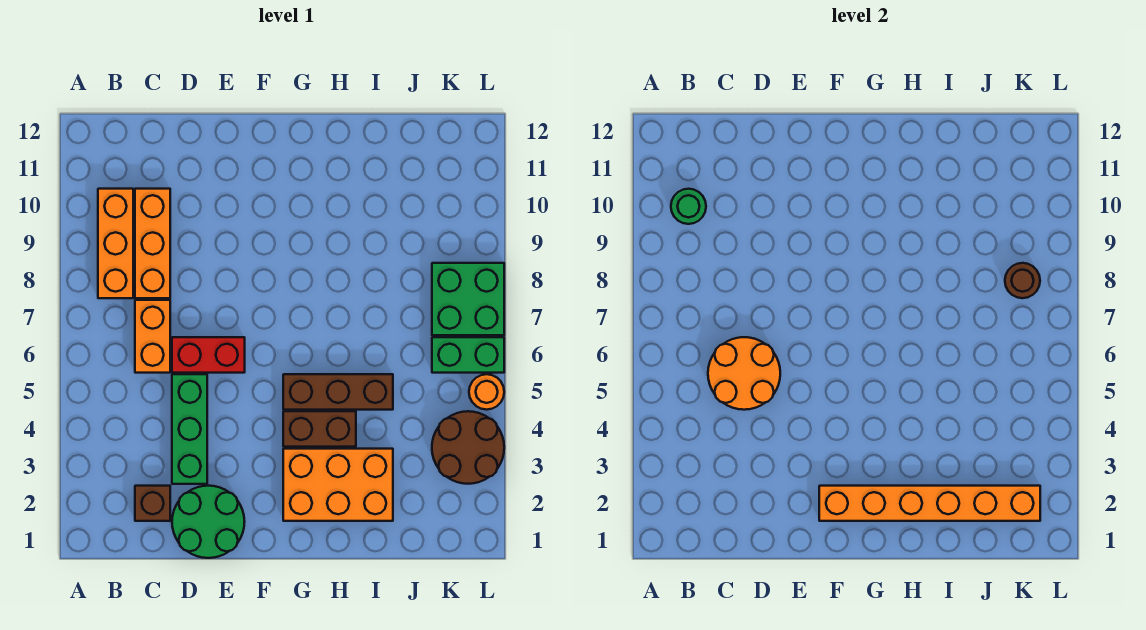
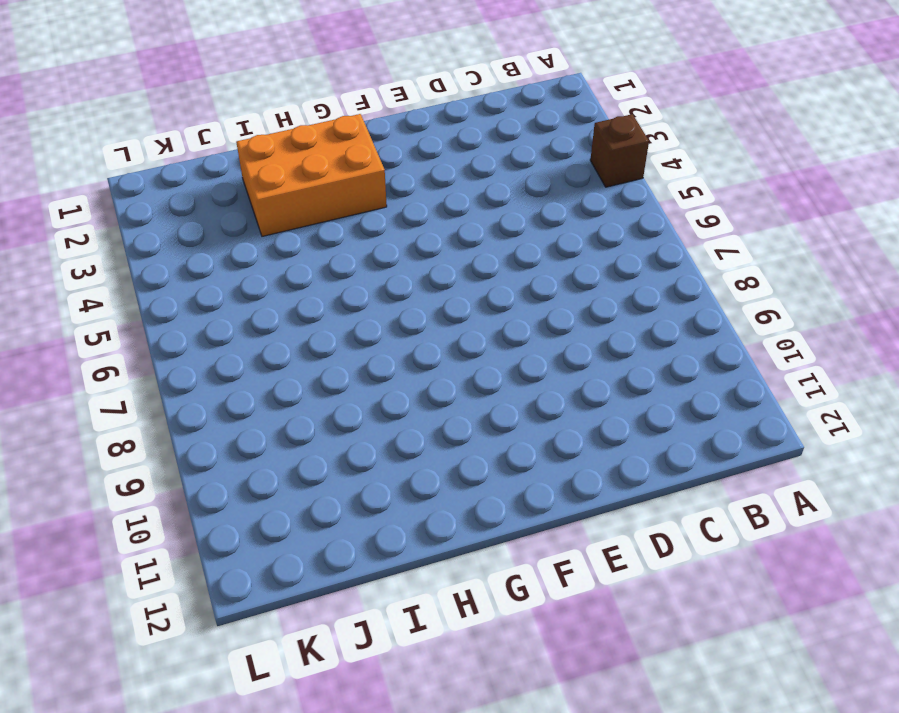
brown brick A4 level 1 -> brown brick C2 level 1
none -> orange brick B8:B10 level 1
none -> orange brick C6:C7 level 1
none -> orange brick C8:C10 level 1

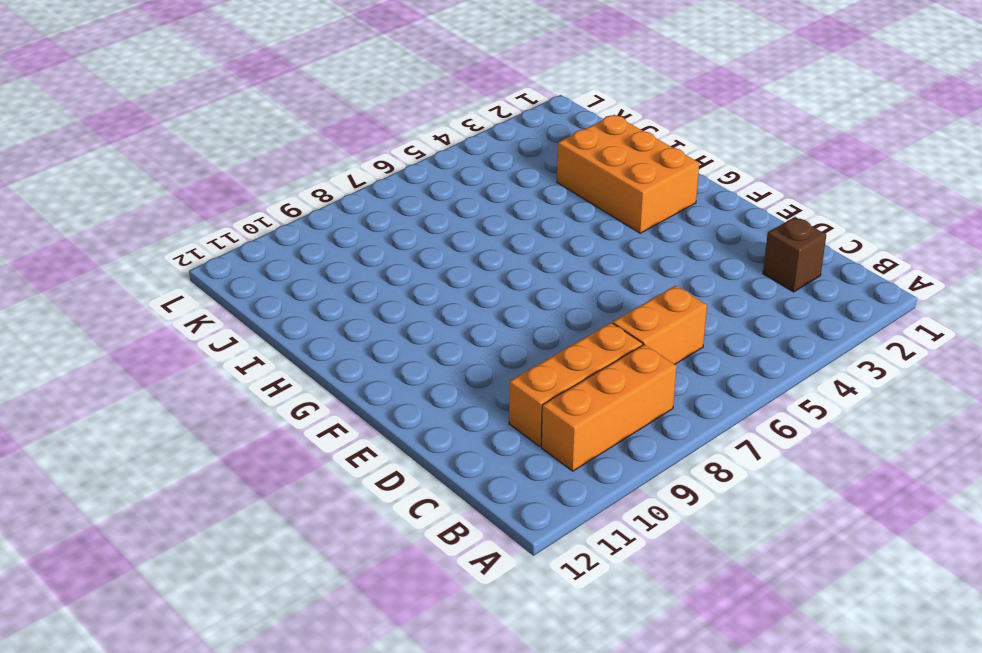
none -> green round brick D1:E2 level 1
none -> green brick D3:D5 level 1
none -> red brick D6:E6 level 1

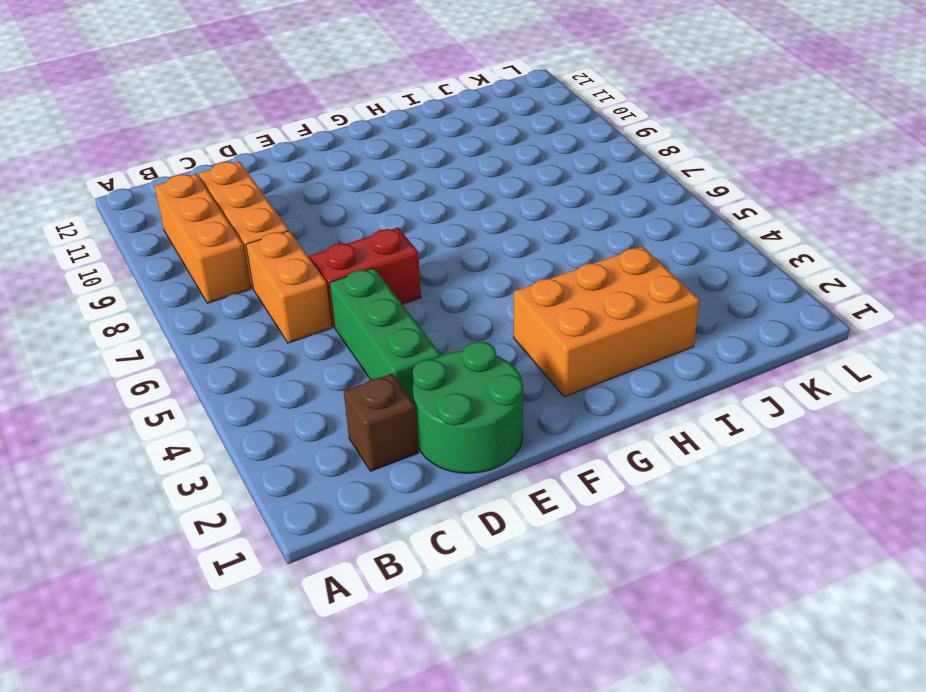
none -> brown brick G4:H4 level 1
none -> brown brick G5:I5 level 1
none -> brown round brick K3:L4 level 1

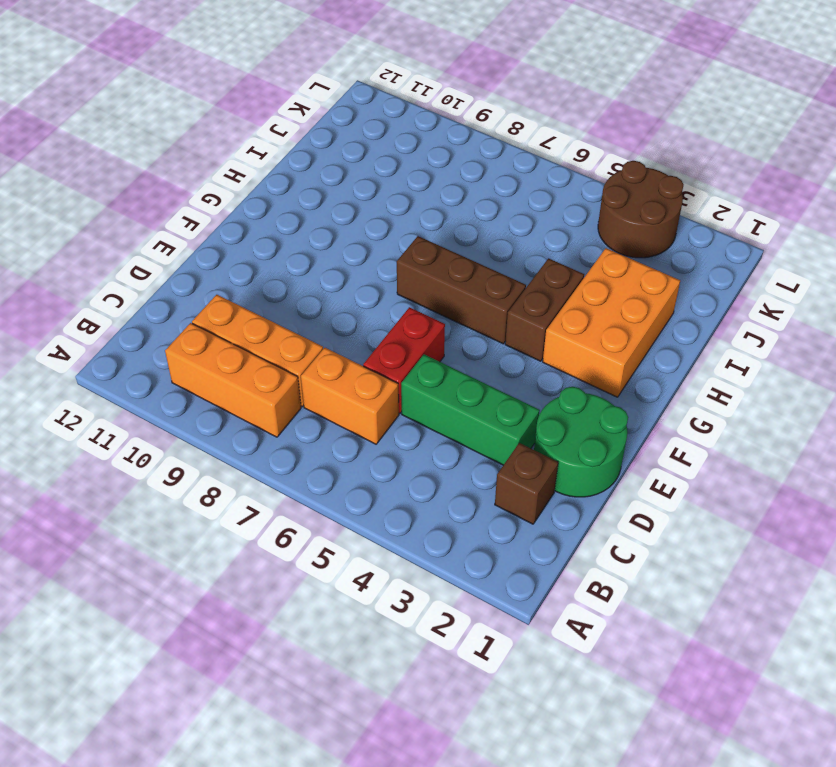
brown brick G5:G7 level 1 -> brown brick G5:I5 level 1
none -> green brick K6:L6 level 1
none -> green brick K7:L8 level 1
none -> orange round brick L5 level 1

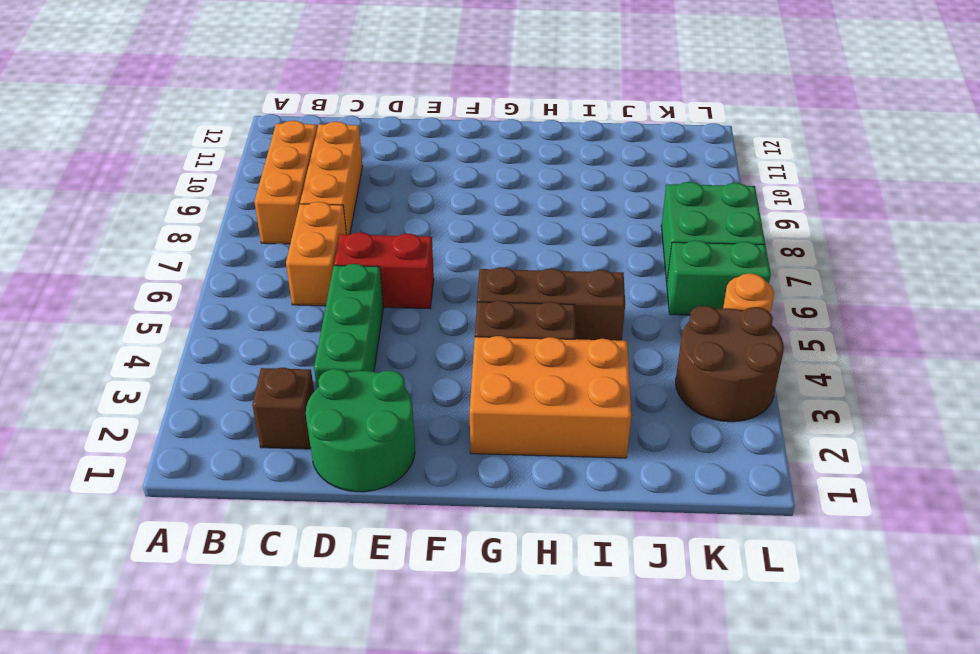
none -> green round brick B10 level 2
none -> orange round brick C5:D6 level 2
none -> orange brick F2:K2 level 2

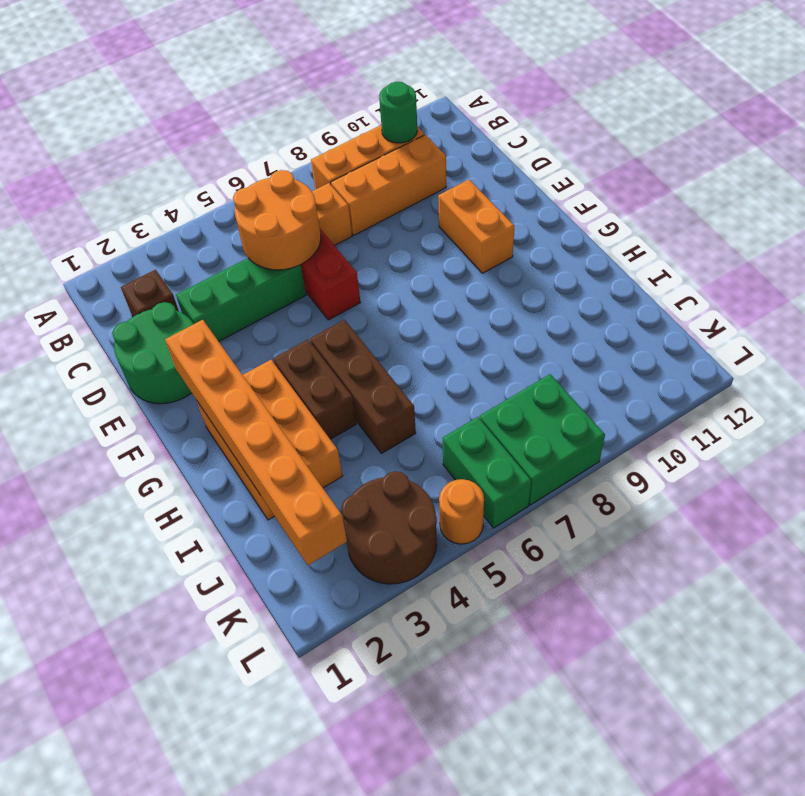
orange brick E10:F10 level 1 -> none
none -> brown round brick K8 level 2

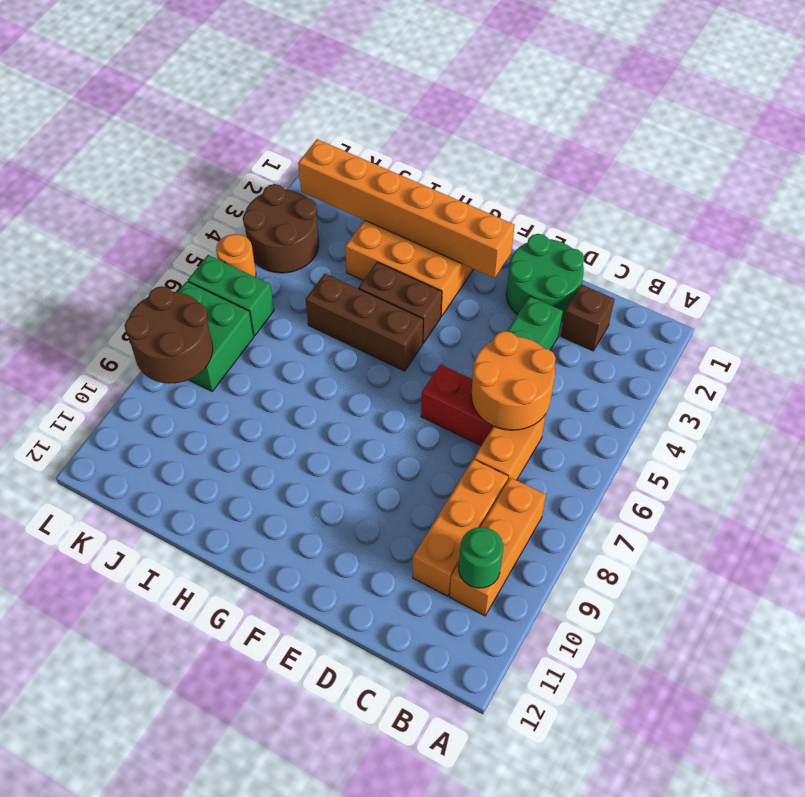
brown round brick K8:L9 level 2 -> brown round brick K8 level 2

